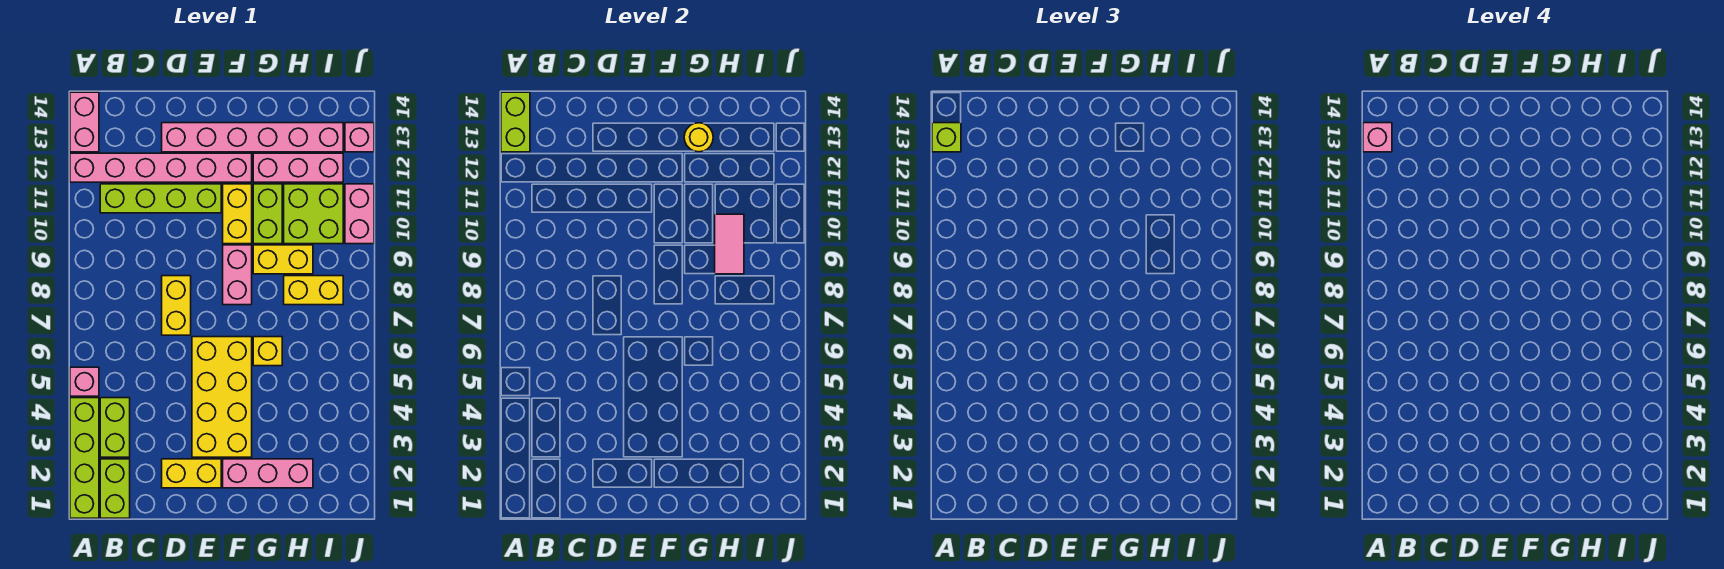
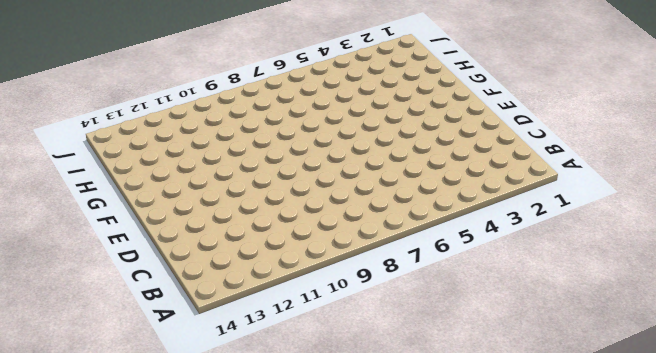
none -> lime brick A1:A4 level 1
none -> pink brick A5 level 1
none -> pink brick A12:F12 level 1

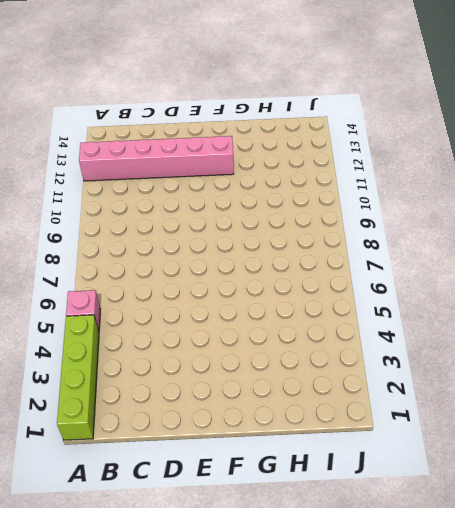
none -> pink brick A13:A14 level 1
none -> lime brick B1:B2 level 1
none -> lime brick B3:B4 level 1

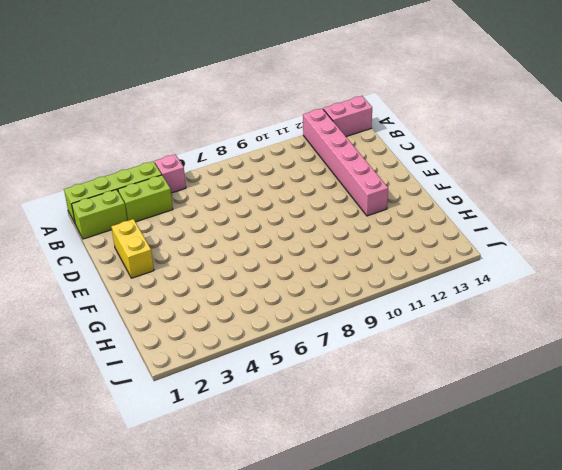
none -> lime brick B11:E11 level 1
none -> yellow brick D7:D8 level 1
none -> pink brick D13:I13 level 1

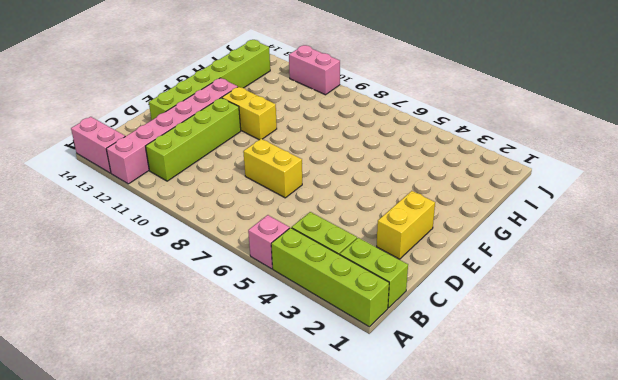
lime brick D13:I13 level 1 -> pink brick D13:I13 level 1
none -> yellow brick E3:F6 level 1
none -> pink brick F2:H2 level 1
none -> pink brick F8:F9 level 1

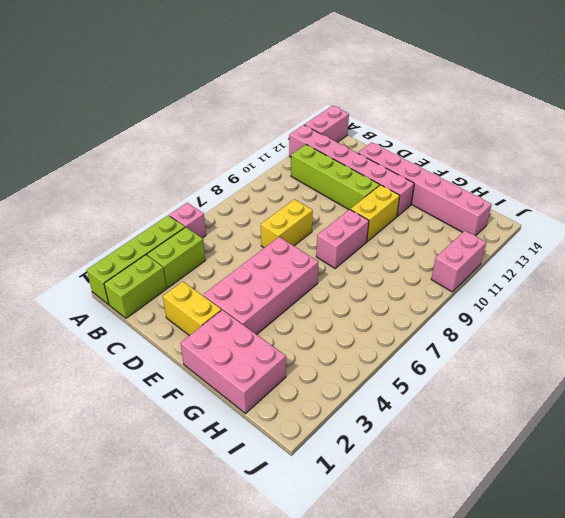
pink brick E3:F6 level 1 -> yellow brick E3:F6 level 1
pink brick F1:H2 level 1 -> pink brick F2:H2 level 1
none -> yellow brick G6 level 1
none -> yellow brick G9:H9 level 1
none -> lime brick G10:G11 level 1

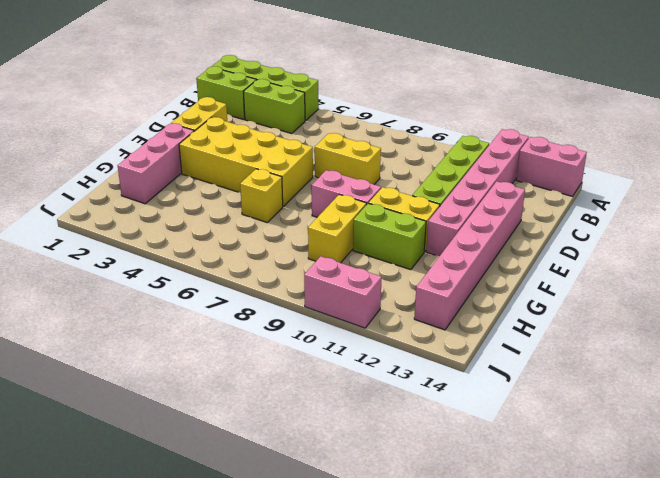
none -> pink brick A5 level 1
none -> pink brick G12:I12 level 1
none -> yellow brick H8:I8 level 1

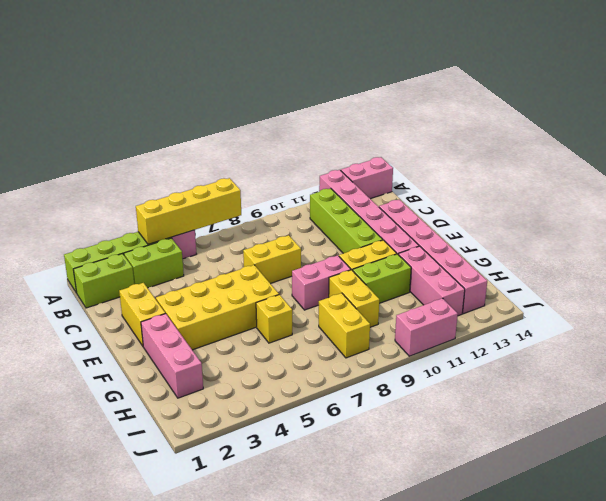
yellow brick A4:A7 level 2 -> none
none -> lime brick H10:I11 level 1
none -> pink brick J13 level 1
none -> lime brick A13:A14 level 2

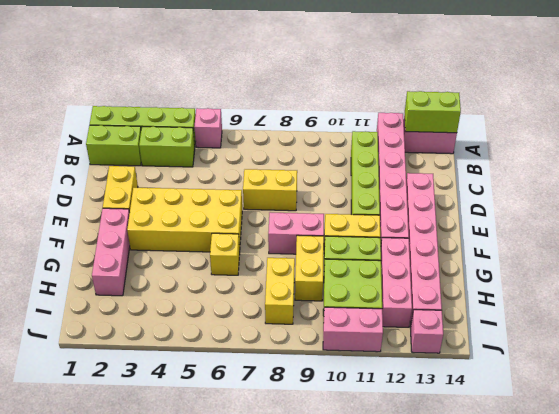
none -> yellow round brick G13 level 2
none -> pink tile H9:H10 level 2
none -> lime brick A13 level 3

